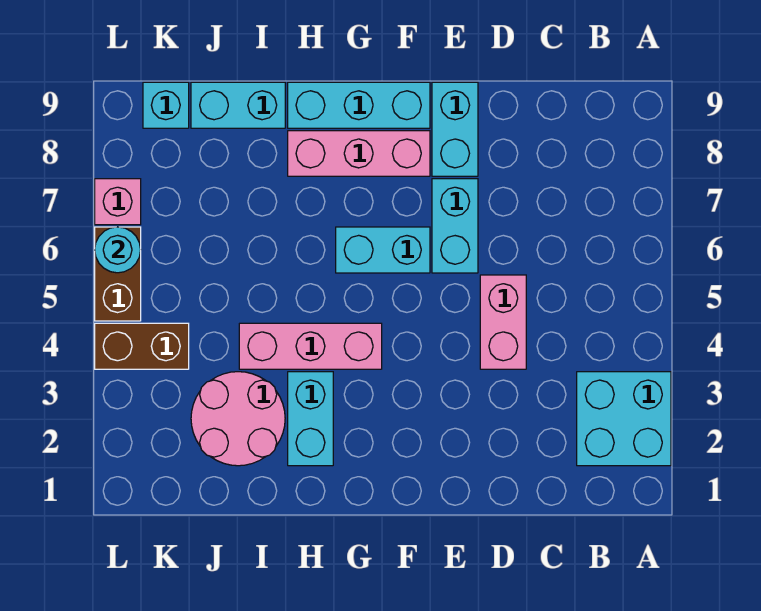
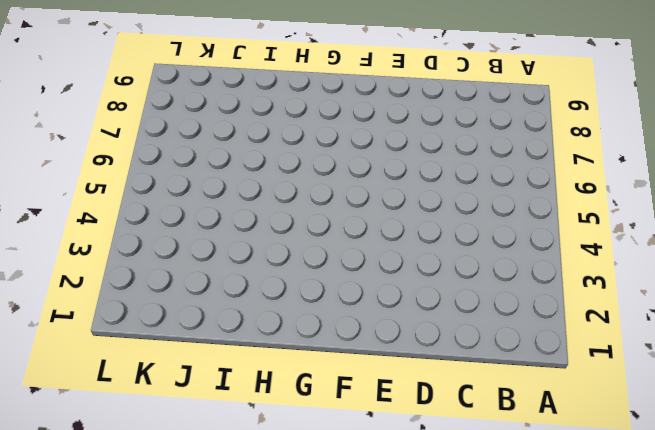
none -> cyan brick A2:B3 level 1
none -> pink brick D4:D5 level 1
none -> cyan brick E6:E7 level 1

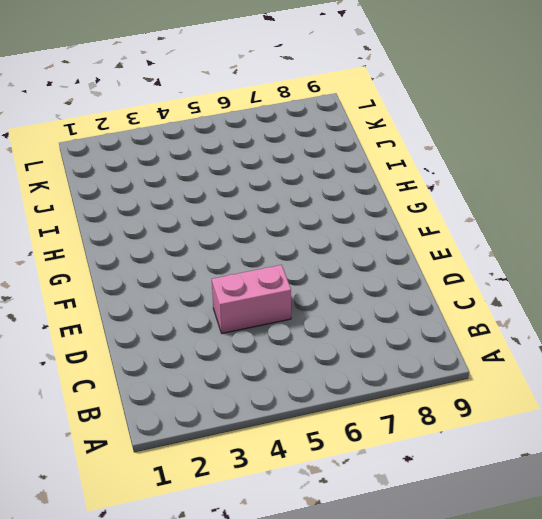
none -> cyan brick A2:B3 level 1
none -> cyan brick E6:E7 level 1
none -> cyan brick E8:E9 level 1

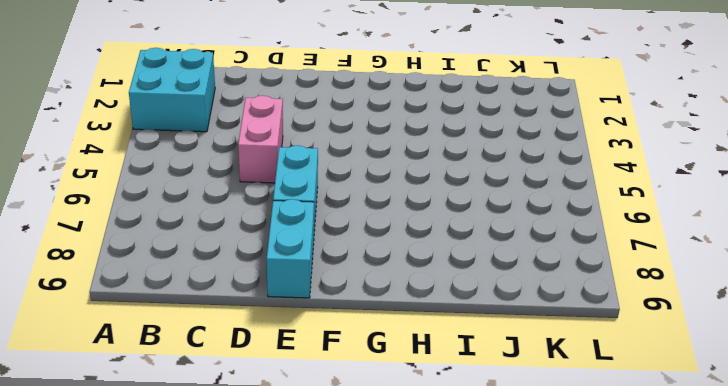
none -> cyan brick F6:G6 level 1
none -> pink brick F8:H8 level 1
none -> cyan brick F9:H9 level 1

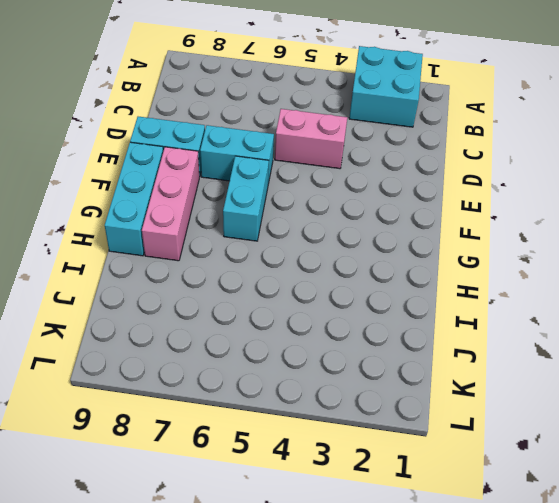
none -> pink brick G4:I4 level 1
none -> cyan brick H2:H3 level 1
none -> pink round brick I2:J3 level 1

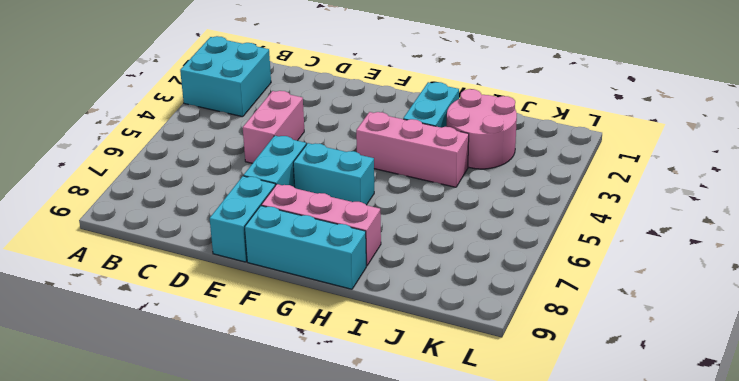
none -> cyan brick I9:J9 level 1
none -> brown brick K4:L4 level 1
none -> cyan brick K9 level 1

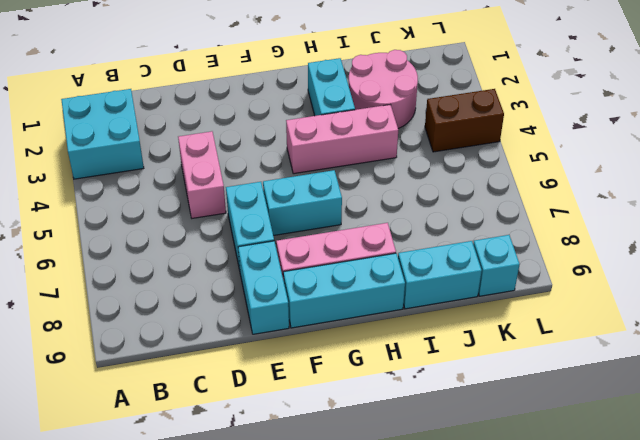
none -> brown brick L5:L6 level 1
none -> pink brick L7 level 1
none -> cyan round brick L6 level 2

